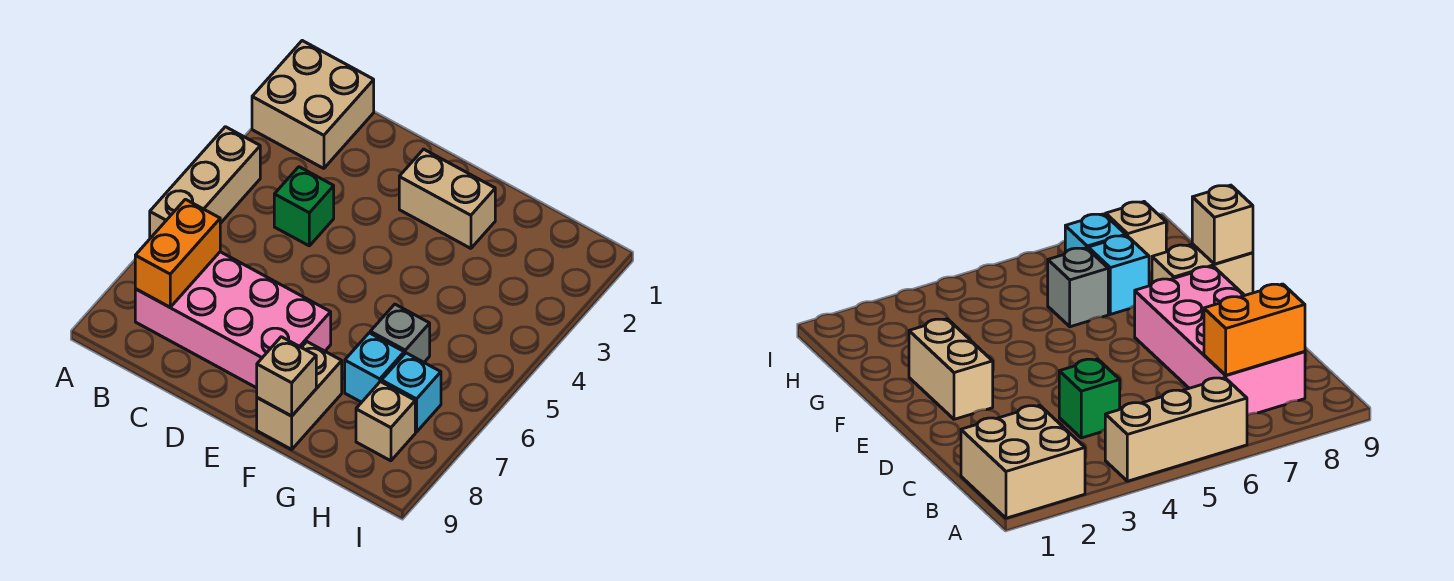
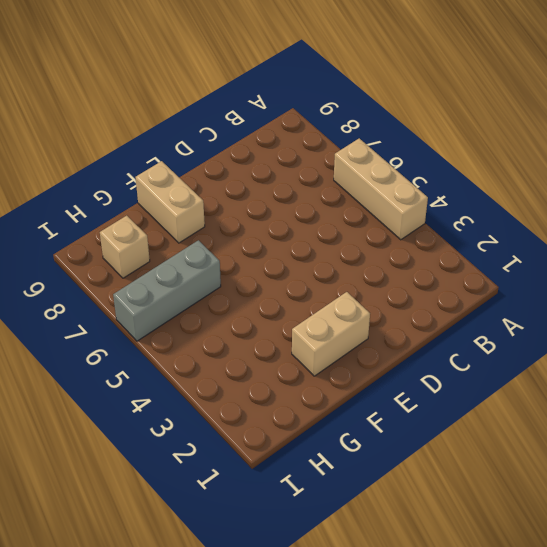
grey brick G6:I6 level 1 -> grey brick G6 level 1
none -> tan brick A1:B2 level 1
none -> pink brick B7:E8 level 1
none -> green brick C4 level 1

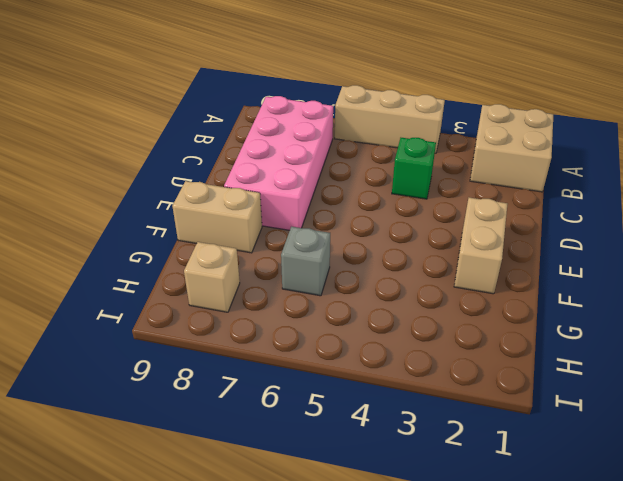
none -> cyan brick G7 level 1
none -> cyan brick H7 level 1
none -> orange brick B7:B8 level 2

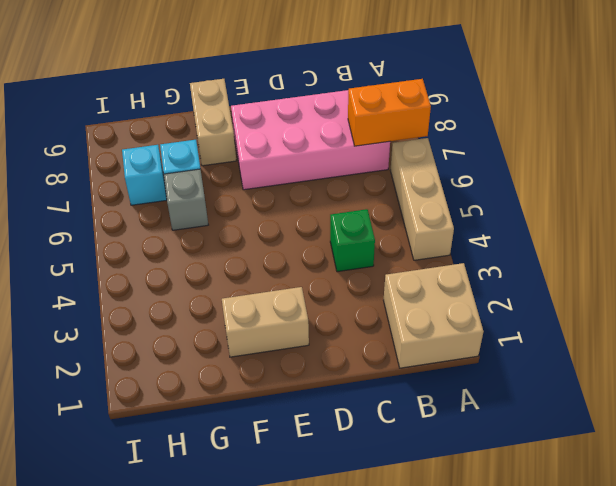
orange brick A7:B7 level 2 -> orange brick B7:B8 level 2
none -> tan brick H8 level 1
none -> tan brick F9 level 2

